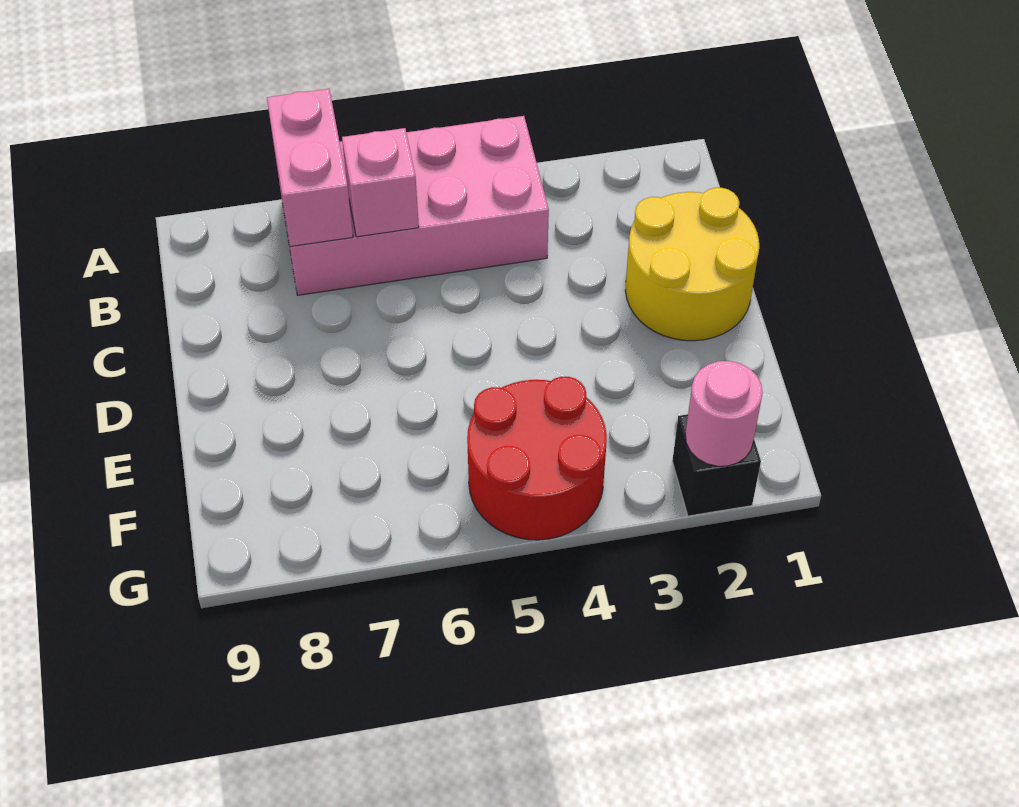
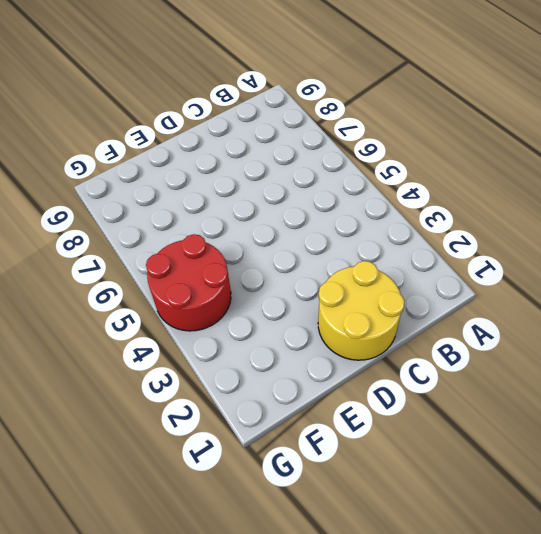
none -> pink brick A4:B7 level 1
none -> black brick G2 level 1

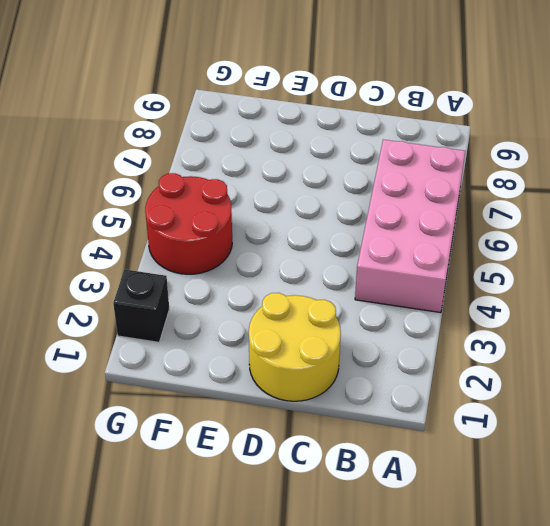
none -> pink brick A7:B7 level 2
none -> pink brick B6 level 2

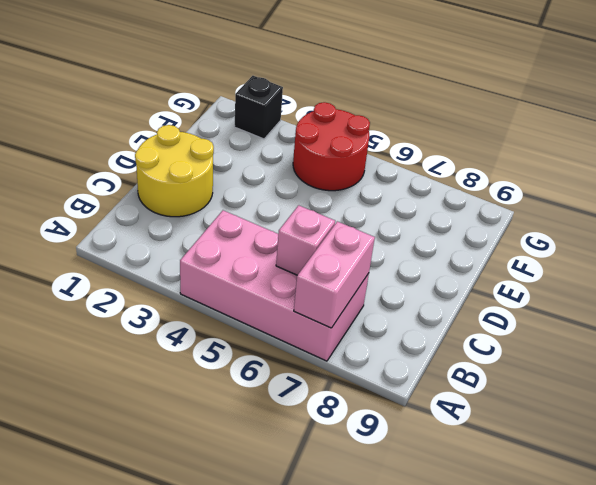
none -> pink round brick G2 level 2

